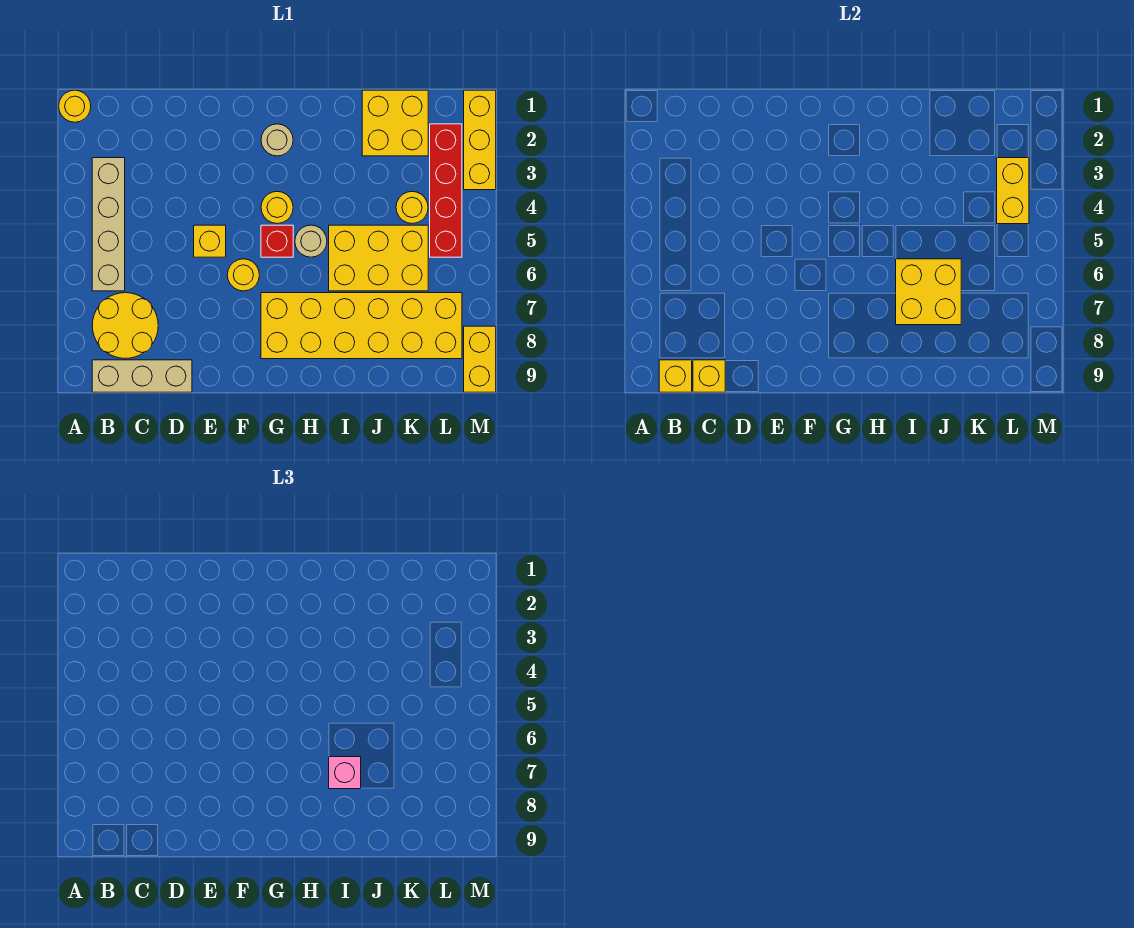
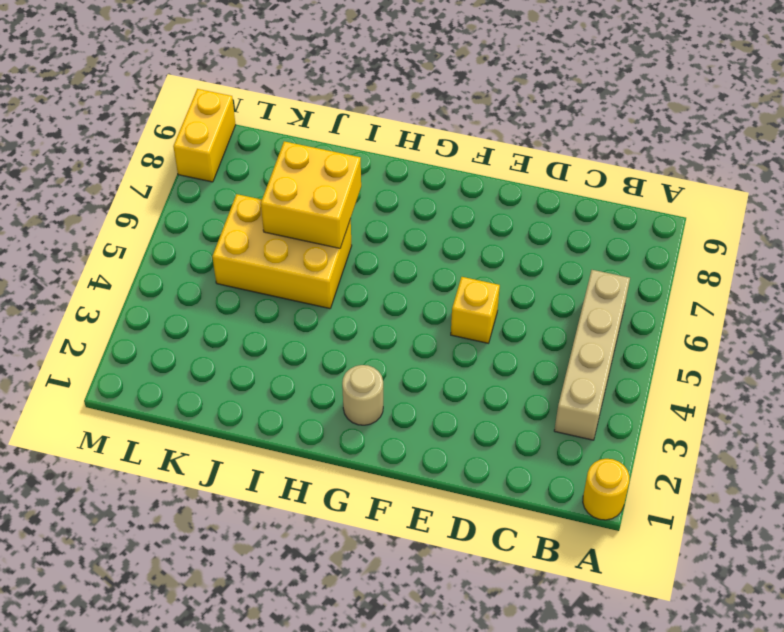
none -> yellow round brick B7:C8 level 1
none -> tan brick B9:D9 level 1
none -> yellow round brick F6 level 1

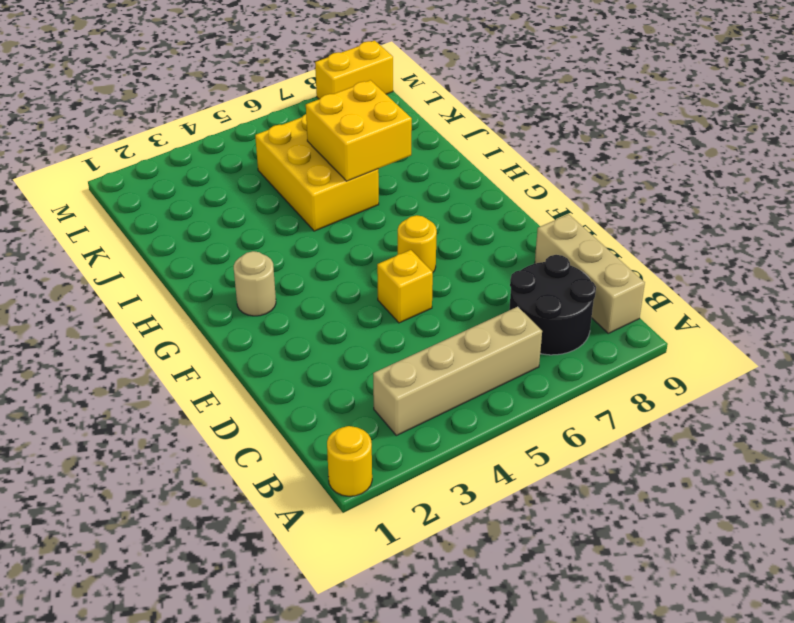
black round brick B7:C8 level 1 -> yellow round brick B7:C8 level 1
none -> yellow round brick G4 level 1
none -> red brick G5 level 1
none -> yellow brick G7:L8 level 1

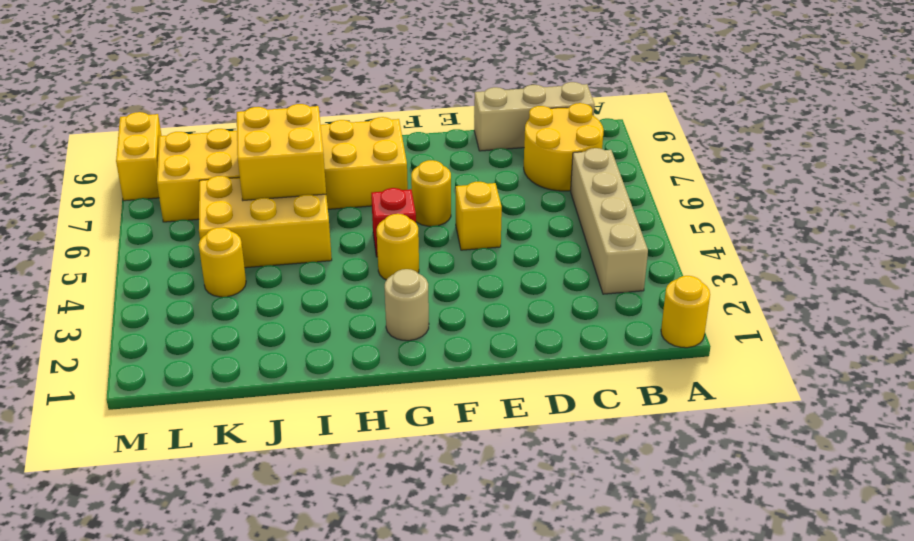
none -> tan round brick H5 level 1
none -> yellow brick J1:K2 level 1
none -> red brick L2:L5 level 1

